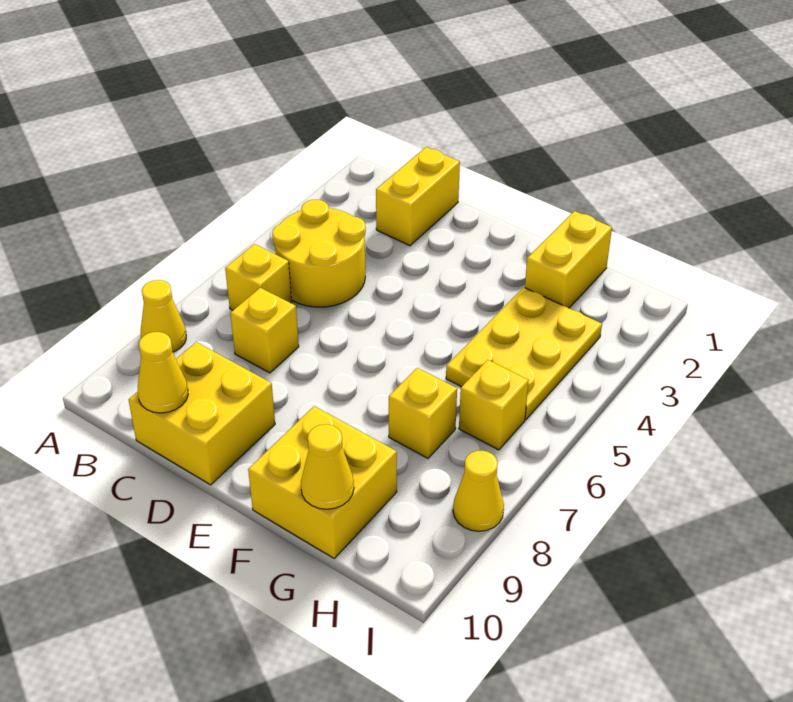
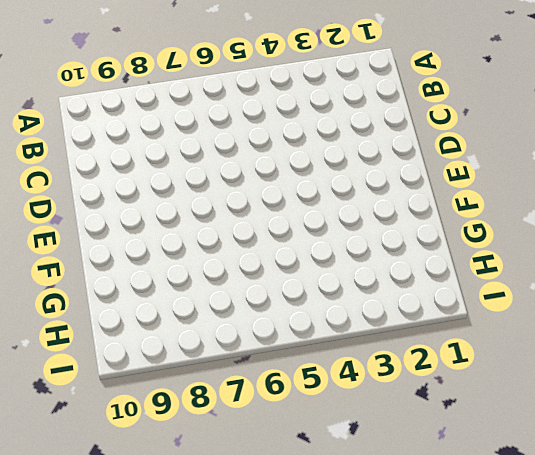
none -> yellow cone A8 level 1
none -> yellow round brick B4:C5 level 1
none -> yellow brick B6 level 1

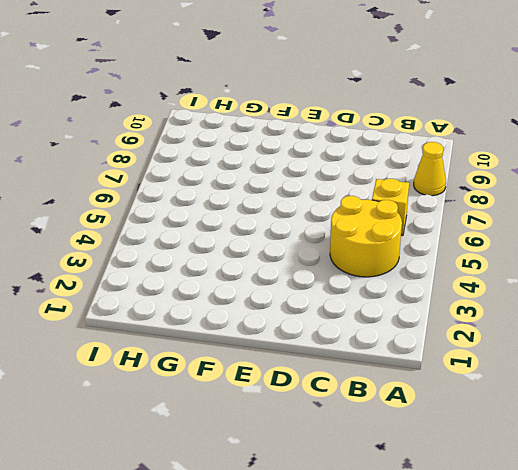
none -> yellow brick C1:C2 level 1
none -> yellow brick C7 level 1
none -> yellow brick C9:D10 level 1

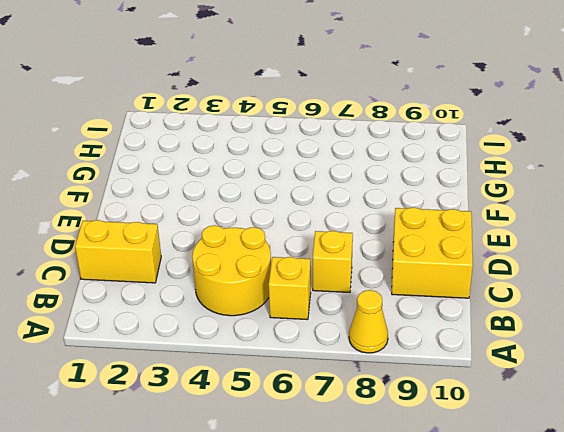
none -> yellow brick F9:G10 level 1
none -> yellow brick G1:G2 level 1
none -> yellow plate G3:H5 level 1

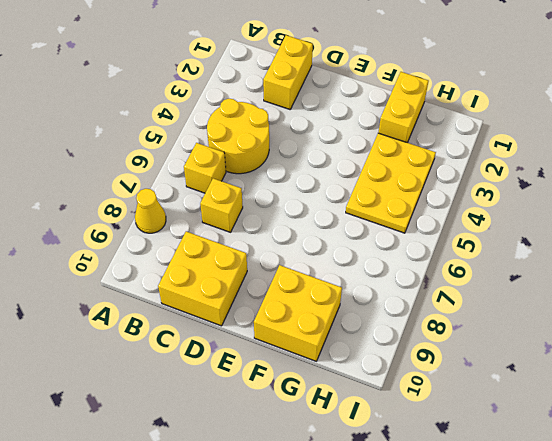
none -> yellow brick G7 level 1
none -> yellow brick H6 level 1
none -> yellow cone I8 level 1

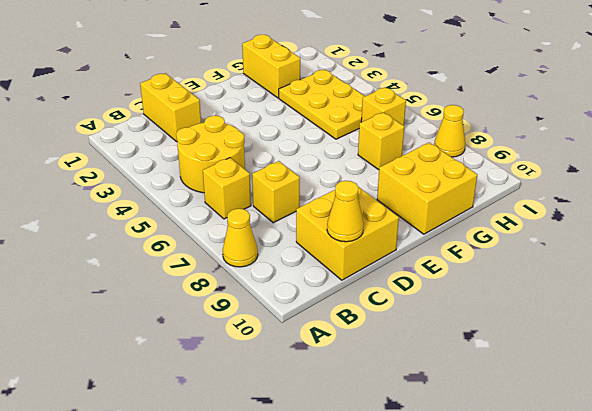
none -> yellow cone G10 level 2

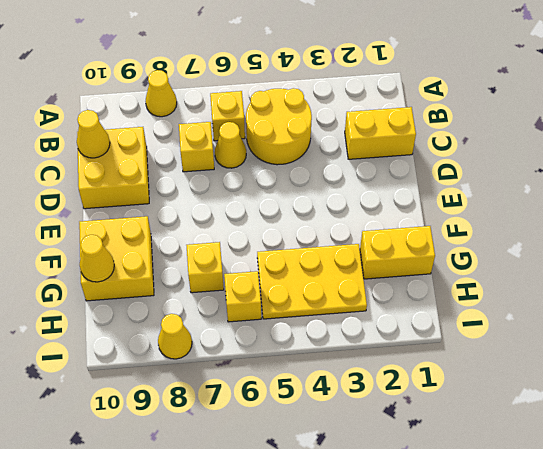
yellow cone C6 level 1 -> none

